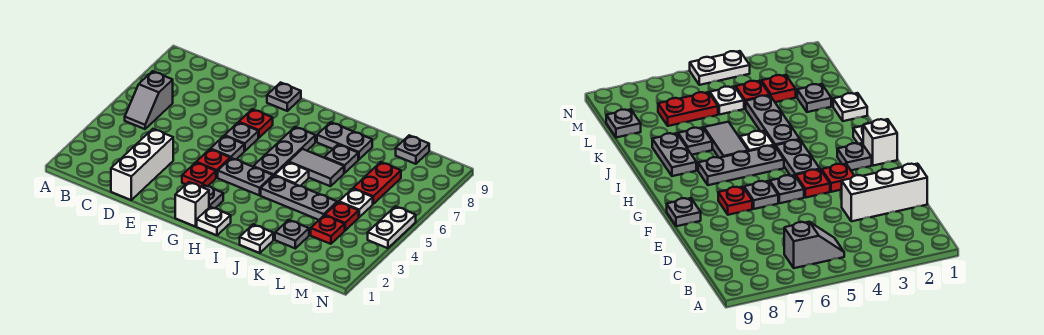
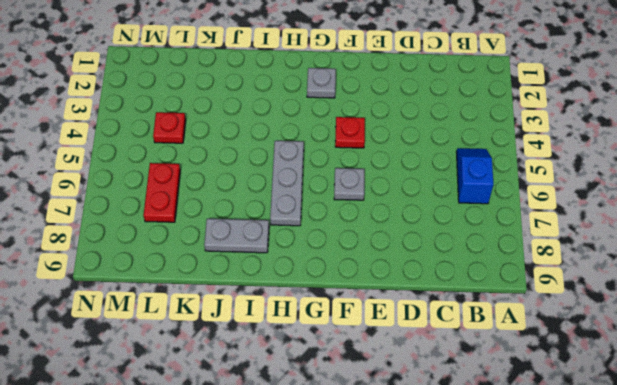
blue slope B5:B6 level 1 top 6 -> grey slope B5:B6 level 1 top 6
none -> white brick D1:D3 level 1
none -> red plate F3 level 1
none -> grey plate F5 level 1

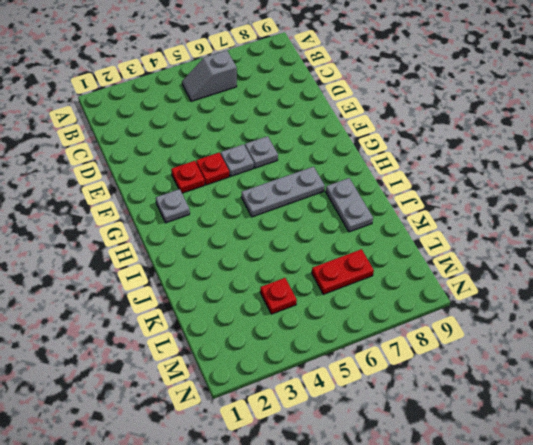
none -> white brick D1:D3 level 1
none -> red plate F7 level 1
none -> grey plate F9 level 1

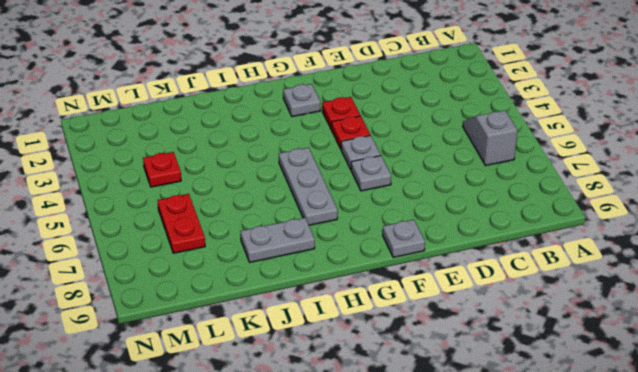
none -> white brick D1:D3 level 1
none -> red plate F7 level 1
none -> white brick G1 level 1

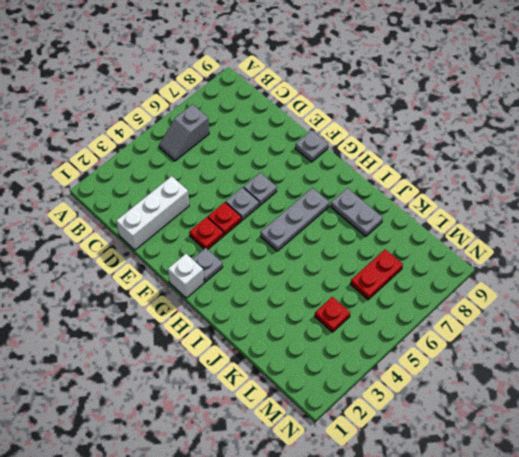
none -> red plate F7 level 1
none -> grey plate G4:H4 level 1
none -> white plate H1 level 1

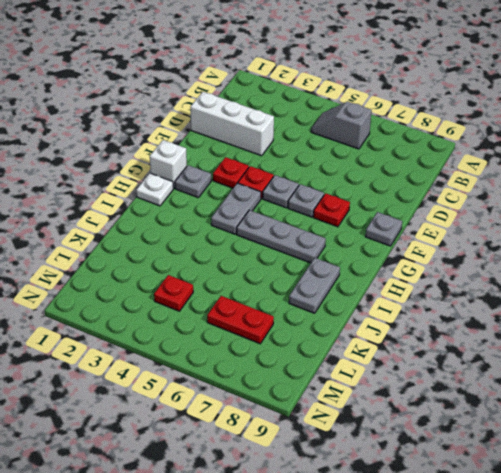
none -> grey plate I4:K4 level 1
none -> white plate I5 level 1
none -> grey tile I6:J6 level 1

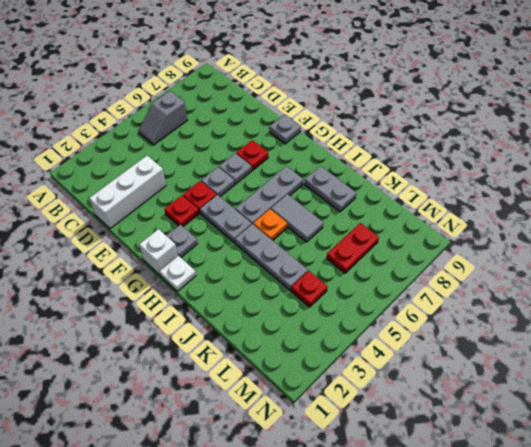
orange plate I5 level 1 -> white plate I5 level 1
none -> white plate J1 level 1
none -> grey plate J7 level 1
none -> grey plate K2 level 1

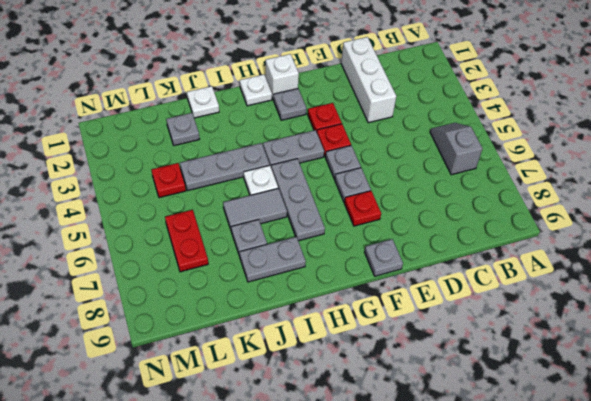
none -> red plate L3 level 1
none -> white plate L5 level 1
none -> grey plate L9 level 1

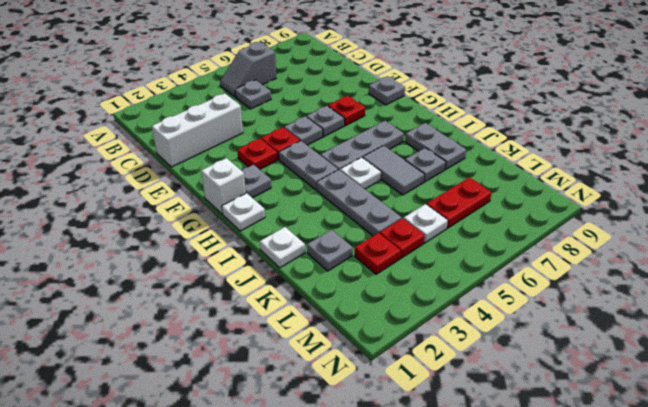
grey plate C5 level 1 -> grey plate L9 level 1
none -> white plate N4:N5 level 1

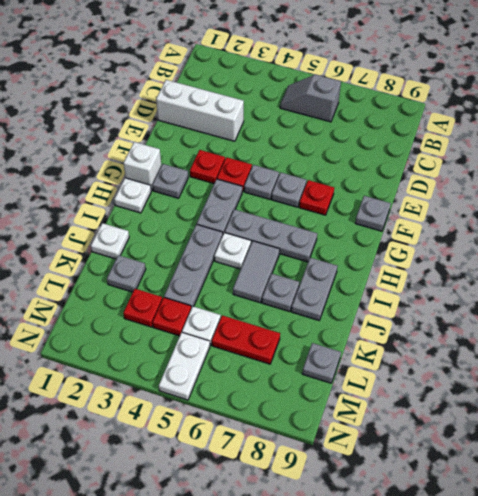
white plate M5:N5 level 1 -> white plate N4:N5 level 1

